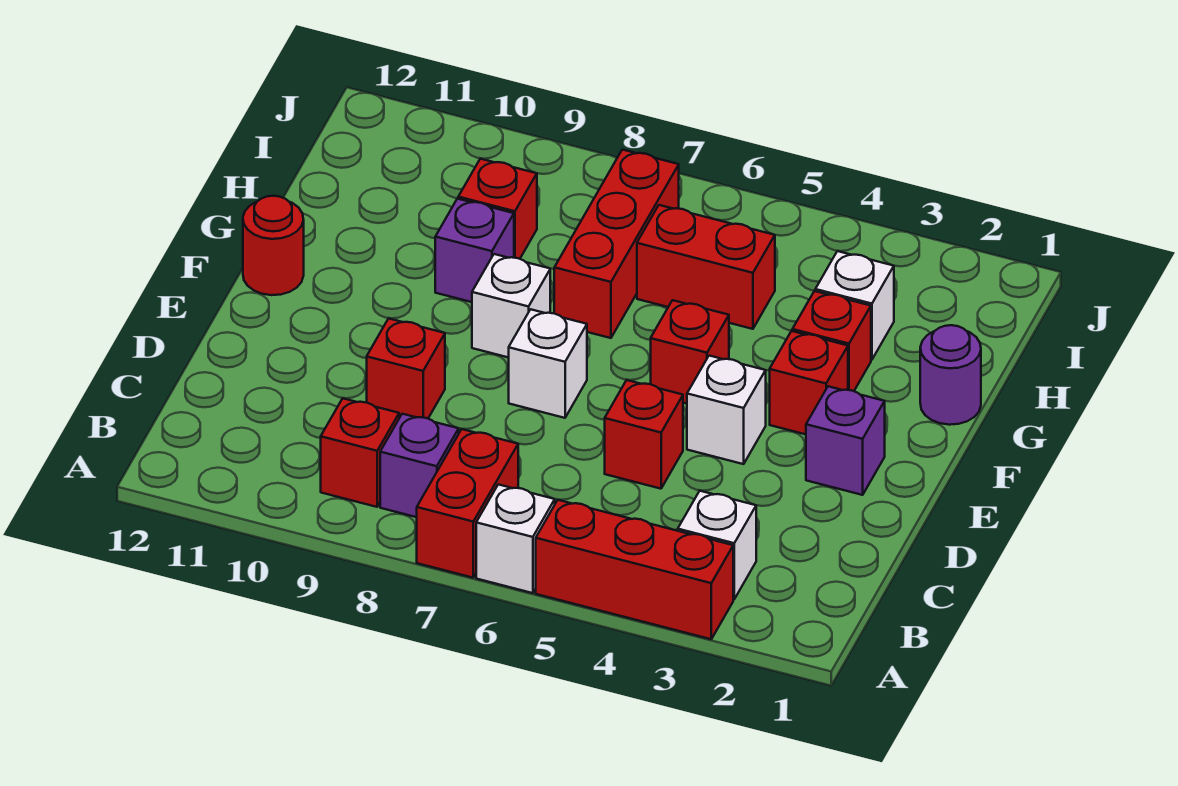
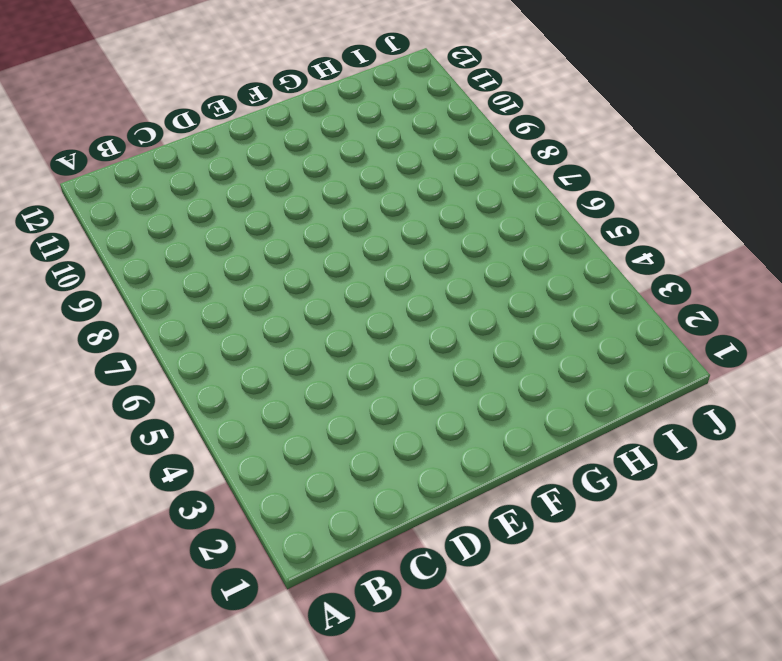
none -> red brick A3:A5 level 1
none -> white brick A6 level 1
none -> red brick A7:B7 level 1

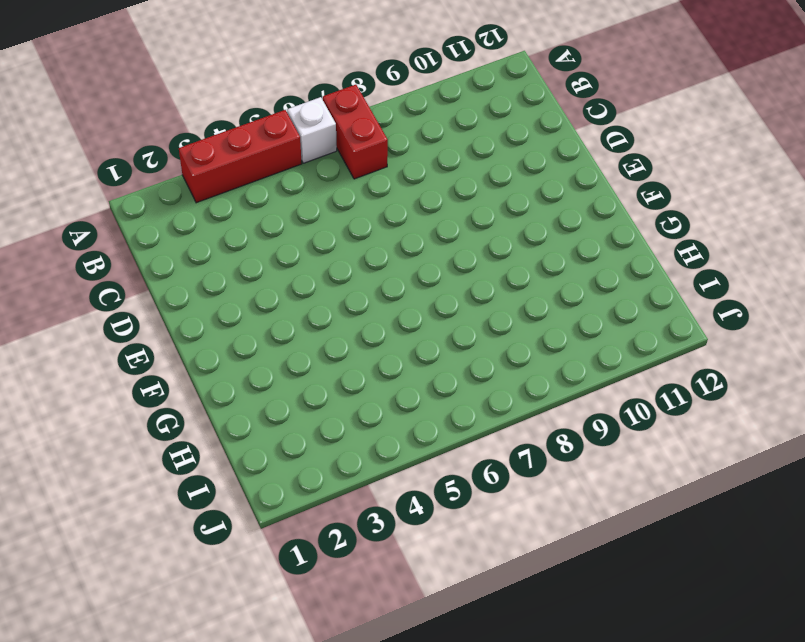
none -> white brick B3 level 1
none -> purple brick B8 level 1
none -> red brick B9 level 1

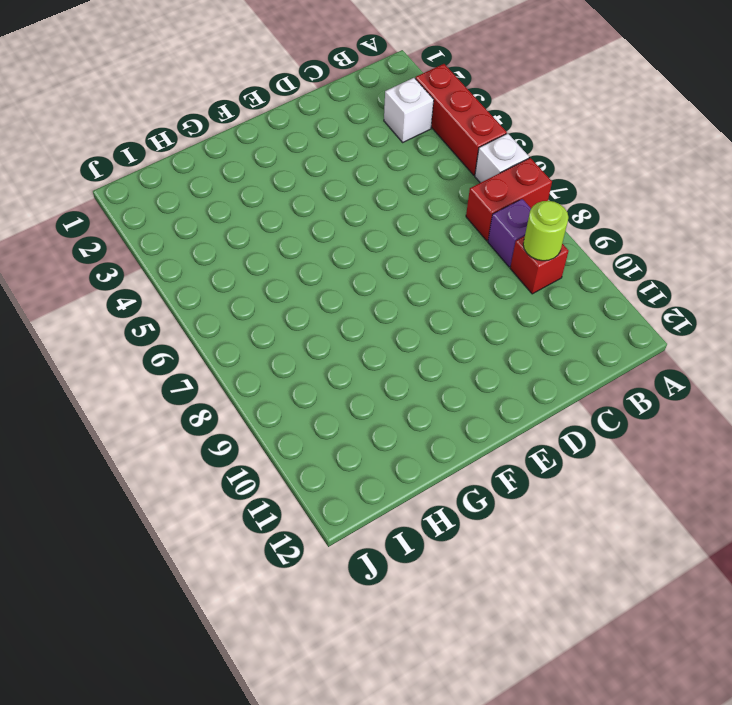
lime round brick B9 level 2 -> none
none -> red brick D5 level 1
none -> red brick D9 level 1
none -> purple brick E2 level 1

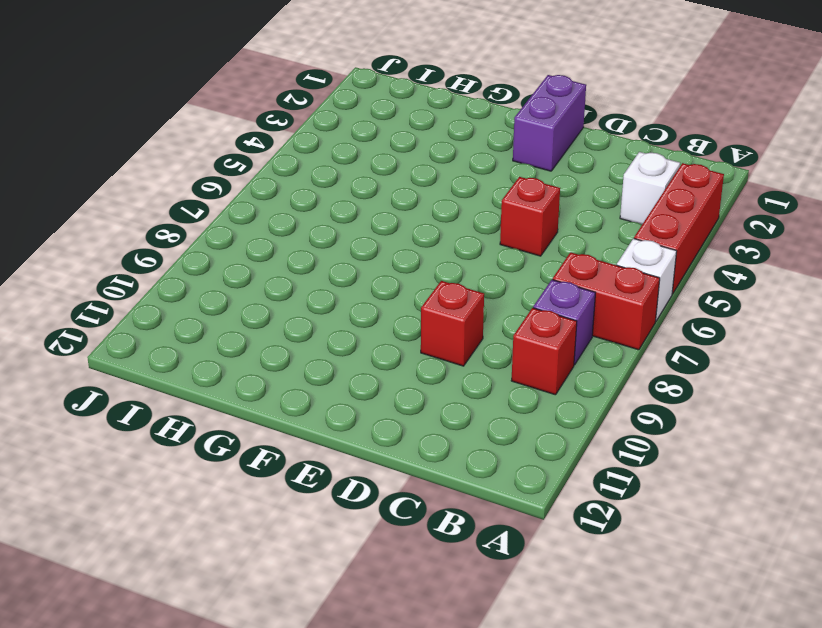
purple brick E1:E2 level 1 -> purple brick E2 level 1
none -> white brick E4 level 1
none -> white brick E7 level 1
none -> red brick F3 level 1

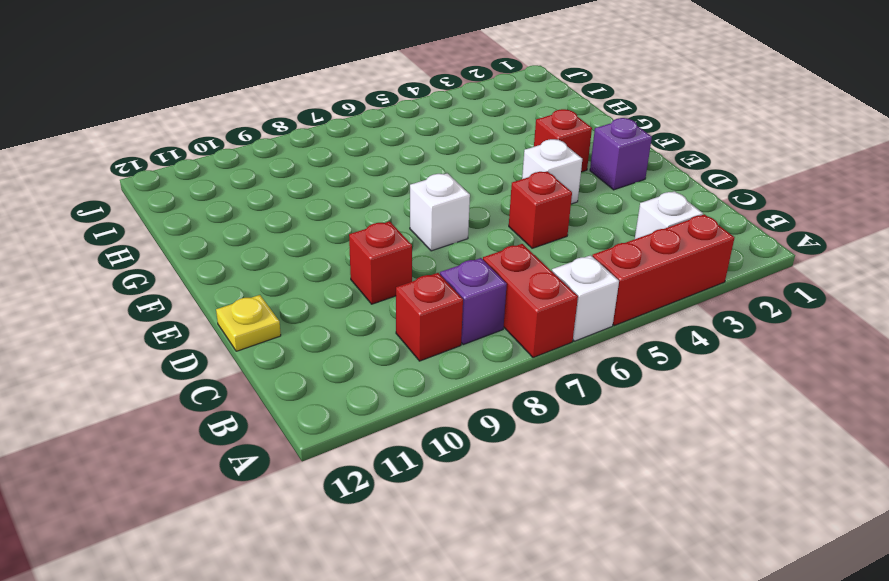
yellow plate D12 level 1 -> none
none -> red brick F5 level 1
none -> white brick F8 level 1
none -> red round brick F12 level 1

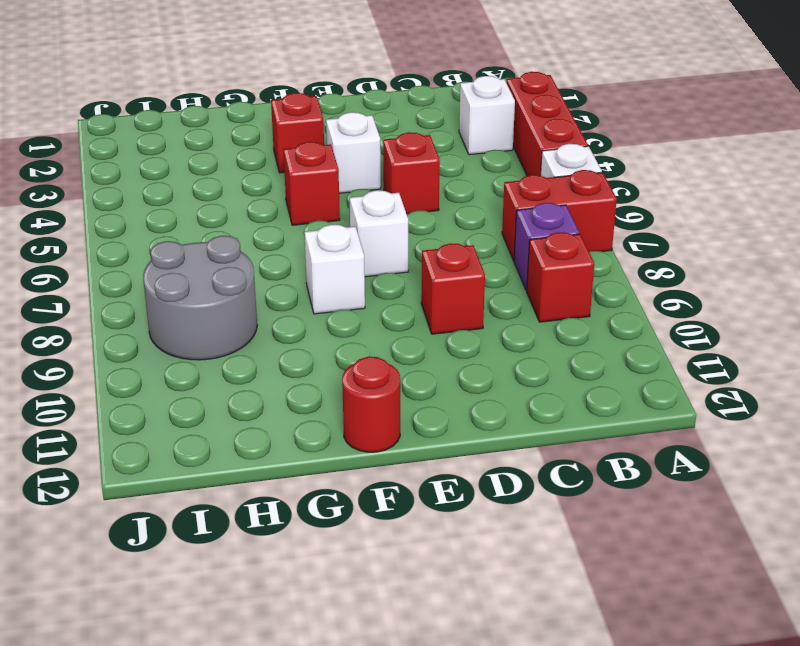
grey round brick H8:I9 level 1 -> red brick H9 level 1
none -> purple brick E2 level 1
none -> purple round brick G1 level 1
none -> red brick G3 level 1

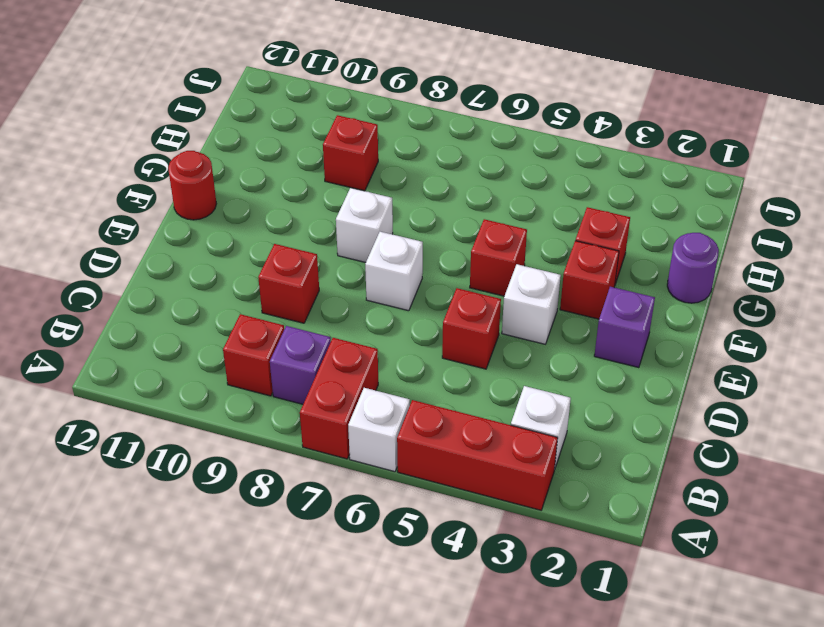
none -> red brick G7:I7 level 1
none -> purple brick G9 level 1
none -> white brick H3 level 1

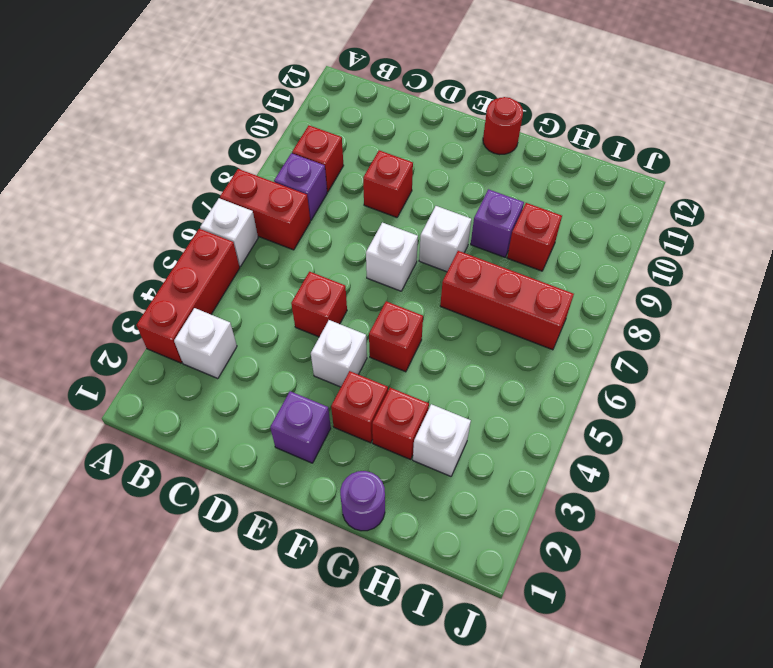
none -> red brick H5:H6 level 1

